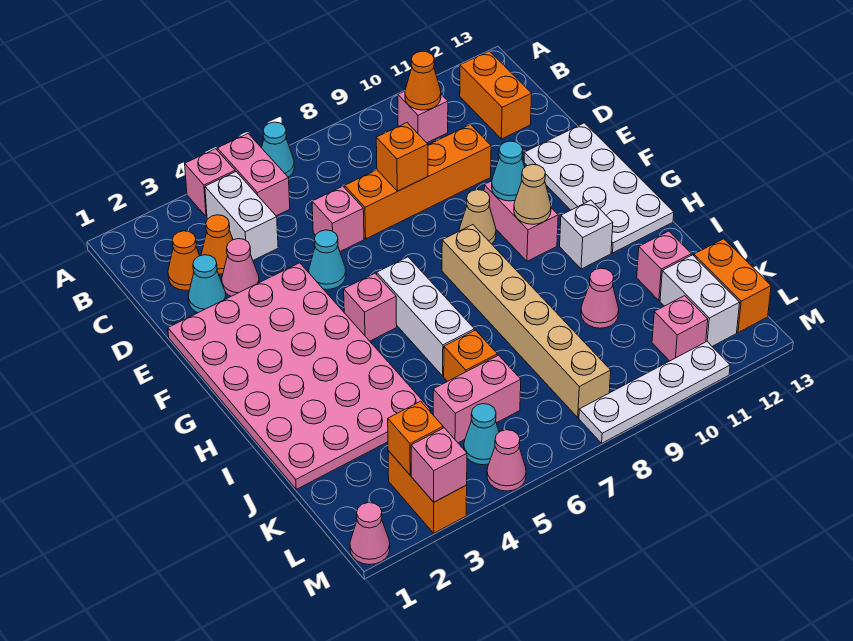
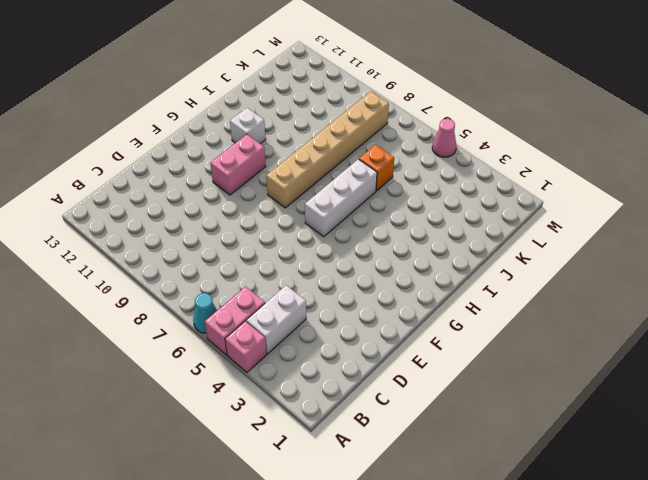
none -> pink brick B10 level 1
none -> orange brick B12:C12 level 1
none -> orange cone C2 level 1
none -> orange cone C3 level 1

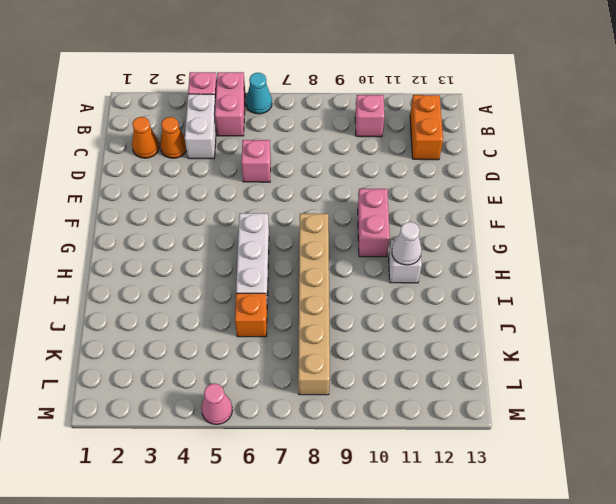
white cone H11 level 2 -> none
none -> cyan cone D2 level 1
none -> pink cone D3 level 1
none -> orange brick D7:D10 level 1
none -> pink plate E1:J4 level 1

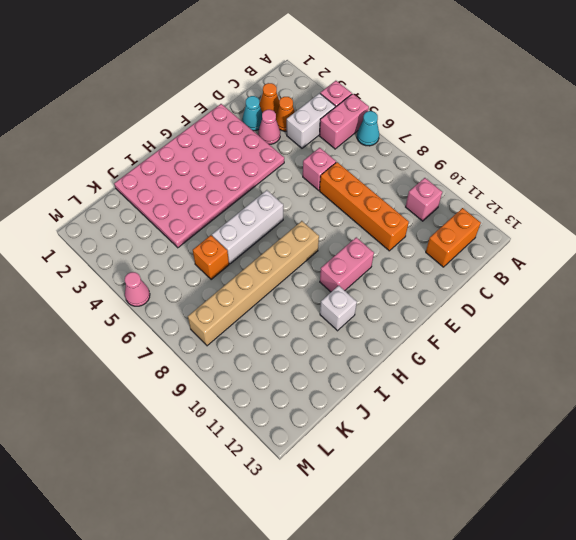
none -> cyan cone E5 level 1
none -> white plate E12:H13 level 1
none -> tan cone F9 level 1
none -> pink brick G5 level 1

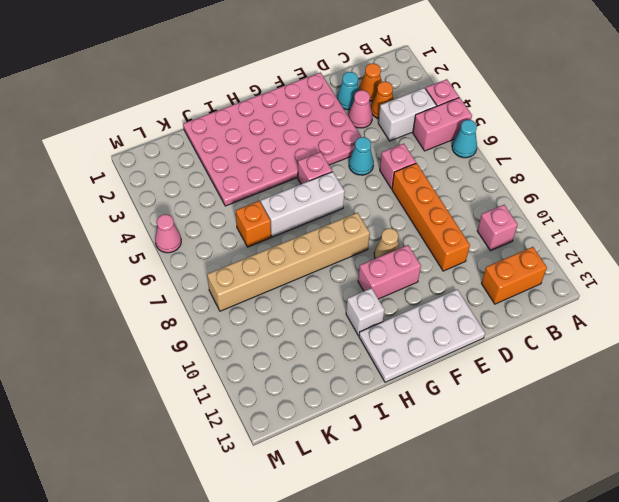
none -> pink cone J10 level 1
none -> pink brick J12 level 1
none -> pink brick K5:K6 level 1
none -> white brick K12:L12 level 1

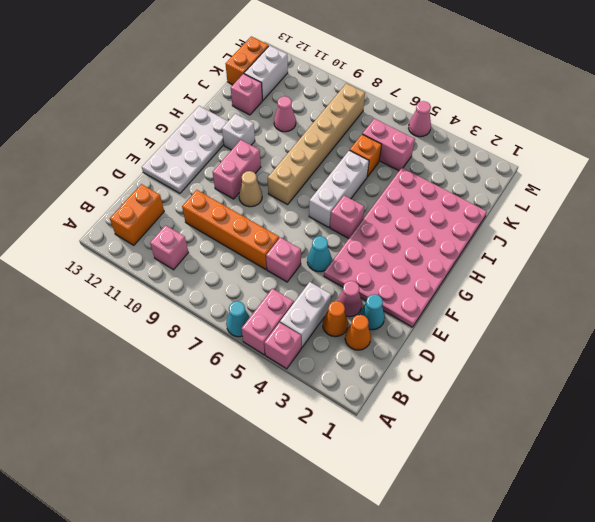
none -> orange brick L3:M3 level 1
none -> cyan cone L5 level 1
none -> pink brick L11 level 1
none -> pink cone M1 level 1

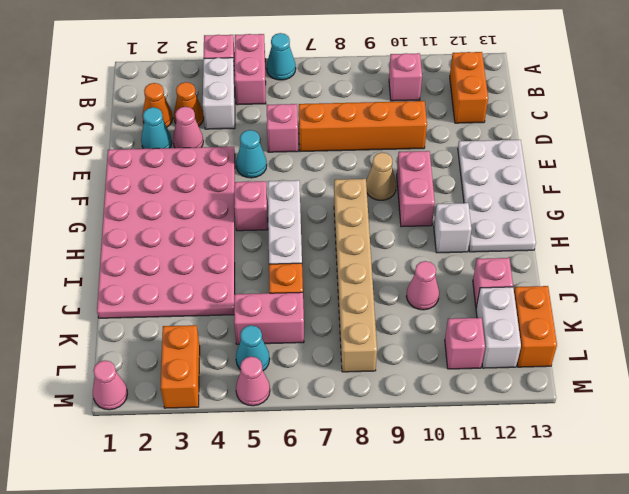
none -> white plate M8:M11 level 1
none -> orange cone B10 level 2
none -> orange brick D8 level 2
none -> cyan cone F10 level 2

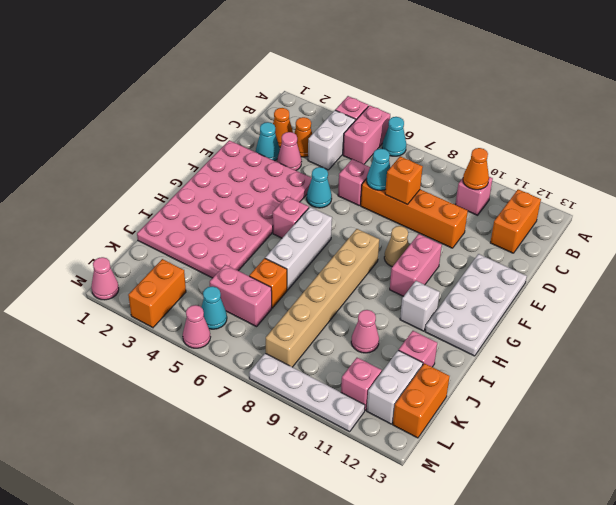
cyan cone D7 level 2 -> cyan cone F10 level 2
none -> tan cone G10 level 2
none -> orange brick L3 level 2
none -> pink brick M3 level 2

